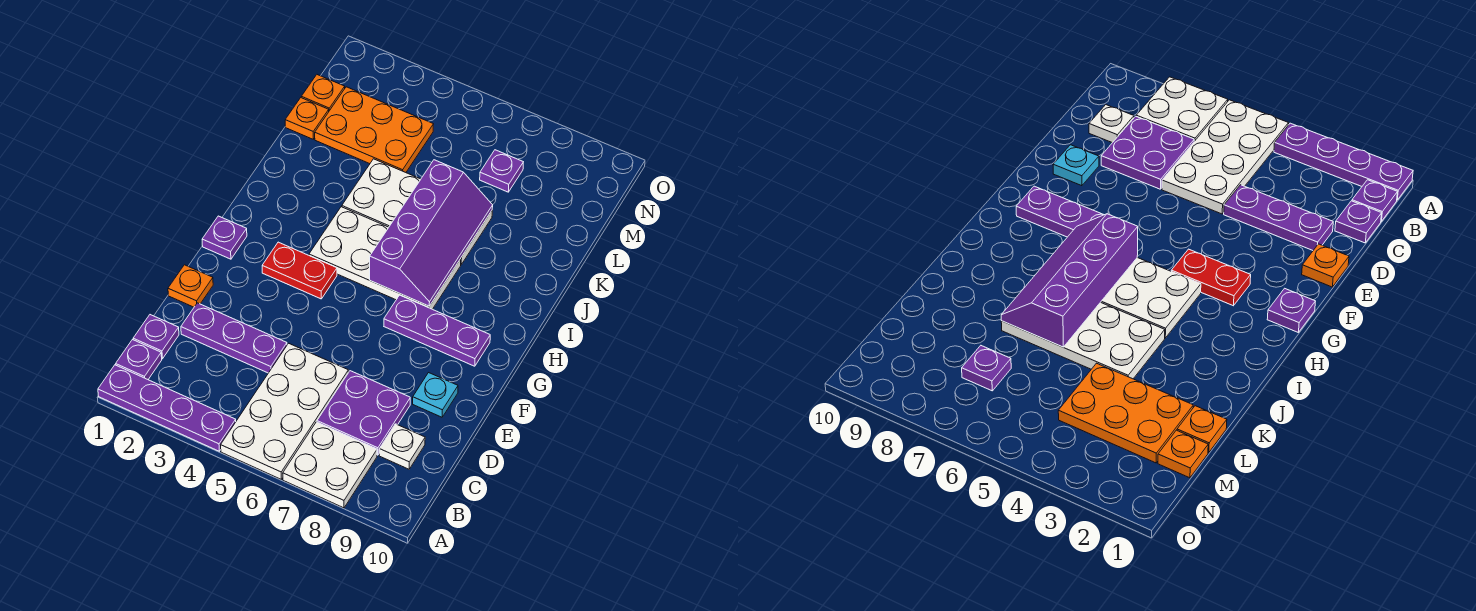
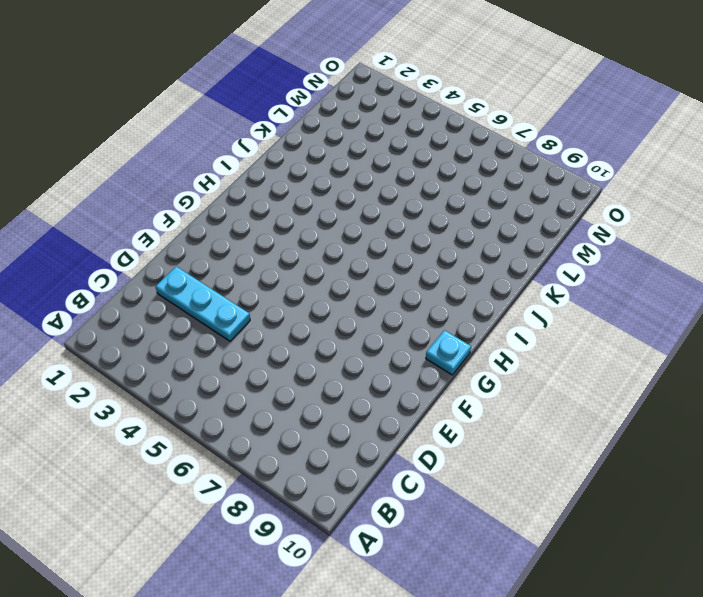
cyan plate D2:D4 level 1 -> purple plate D2:D4 level 1
cyan plate G10 level 1 -> cyan plate E9 level 1
none -> purple plate A1:A4 level 1
none -> white plate A5:D6 level 1
none -> white plate A7:B8 level 1

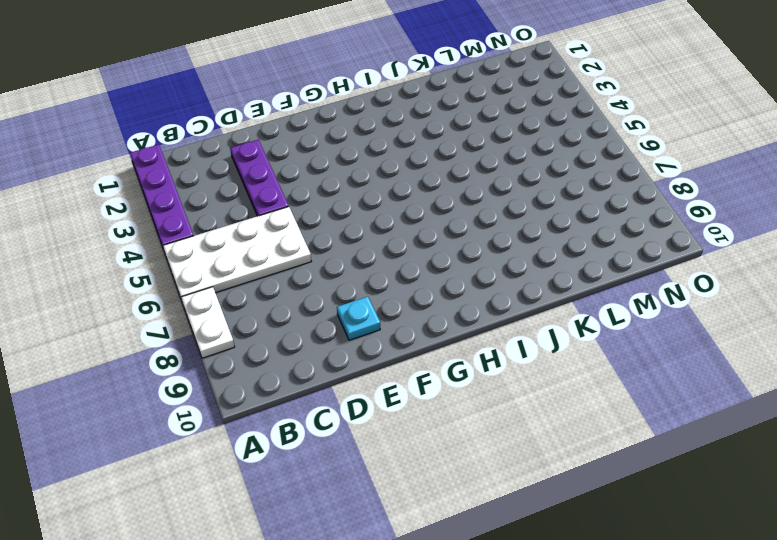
white plate A7:A8 level 1 -> white plate A7:B8 level 1
none -> purple plate B1 level 1
none -> purple plate C1 level 1
none -> purple plate C7:D8 level 1

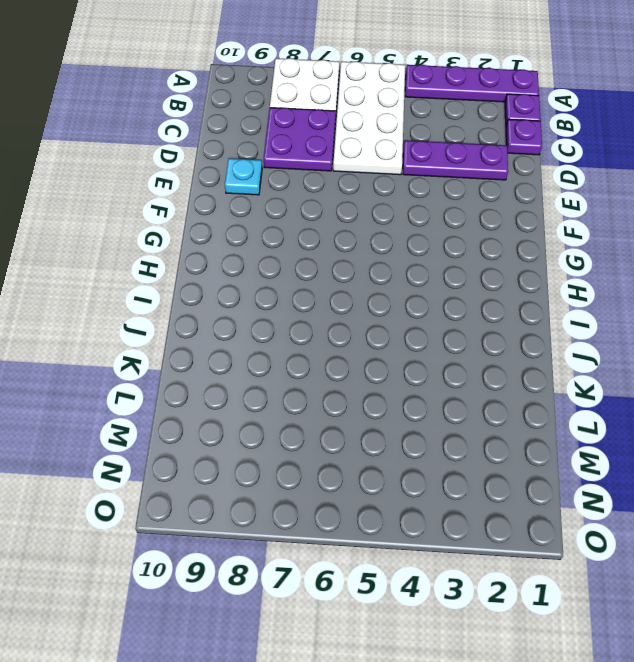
none -> white plate C9 level 1
none -> orange plate E1 level 1
none -> purple plate G1 level 1

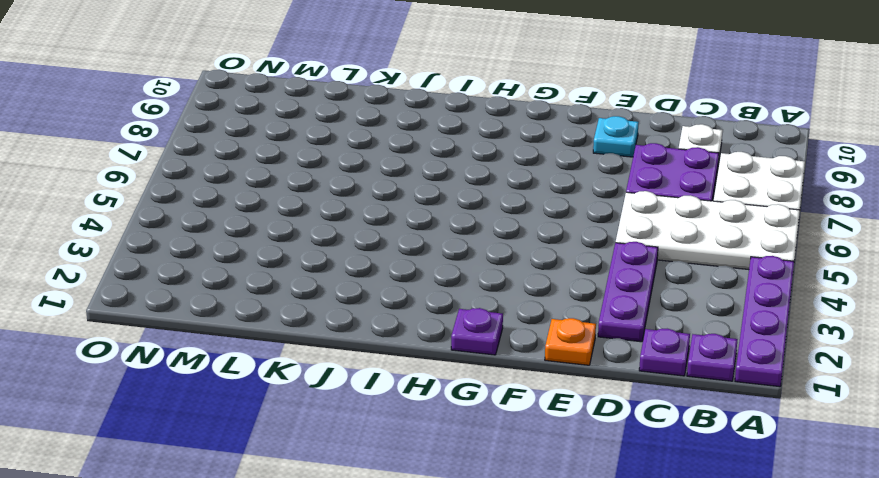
none -> red plate G3:G4 level 1
none -> purple plate G7:G9 level 1
none -> white plate H4:I7 level 1

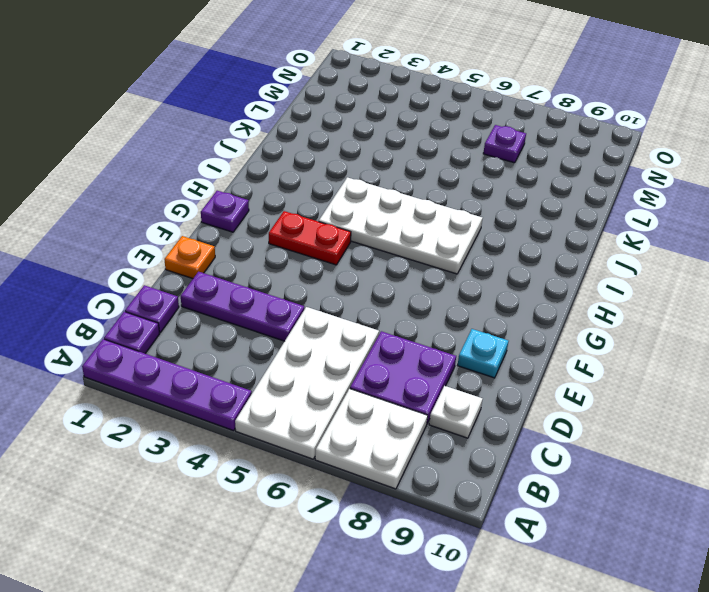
none -> purple plate G7:G9 level 1
none -> white plate J4:K7 level 1
none -> orange plate L1 level 1

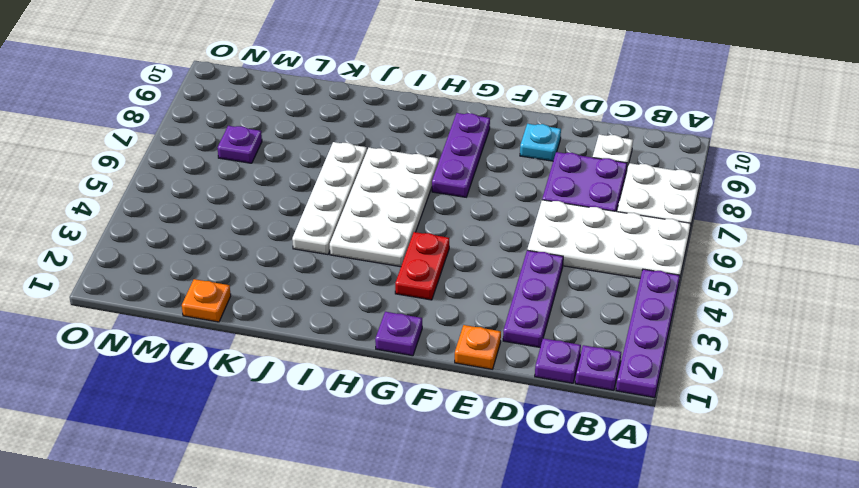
white plate J4:J7 level 1 -> white plate J4:K7 level 1
none -> orange plate L2:M4 level 1
none -> orange plate M1 level 1
none -> purple slope H6:K7 level 2 top 6

